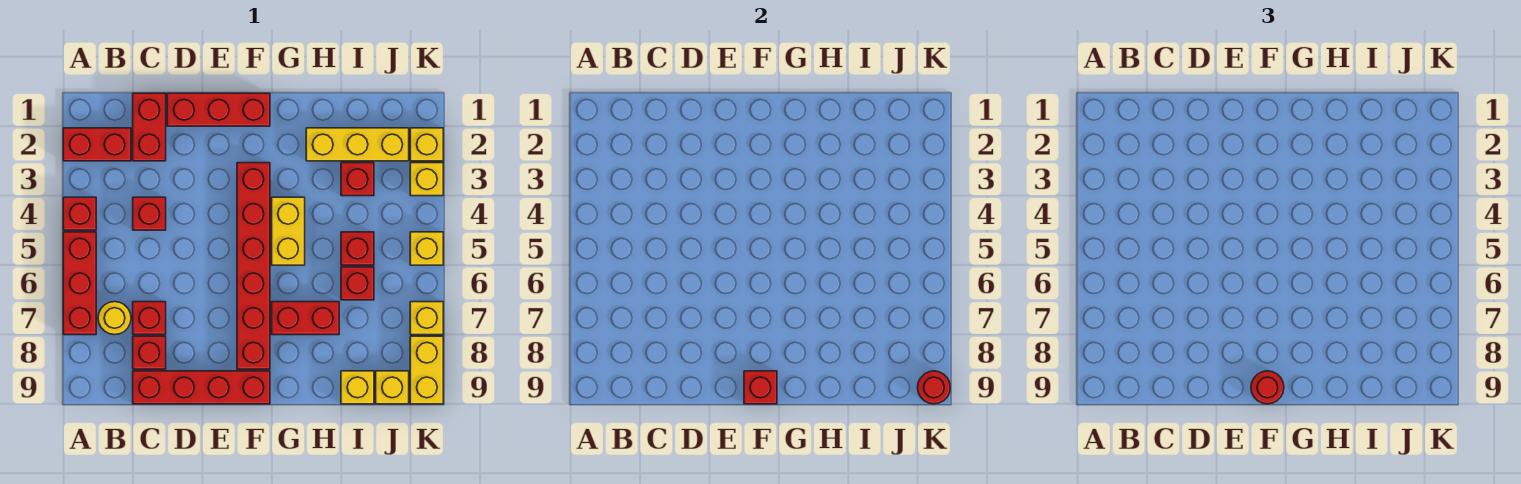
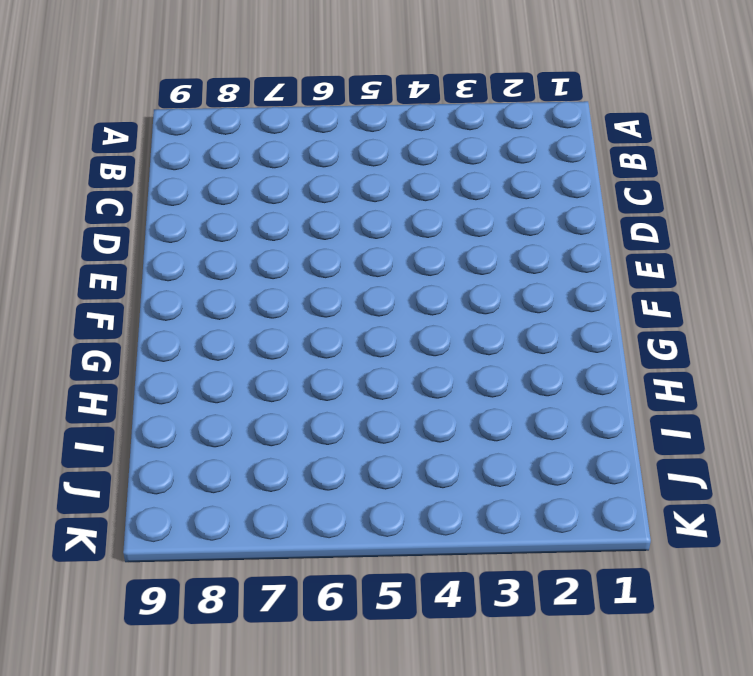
none -> red brick A2:B2 level 1
none -> red brick A4 level 1
none -> red brick A5:A7 level 1

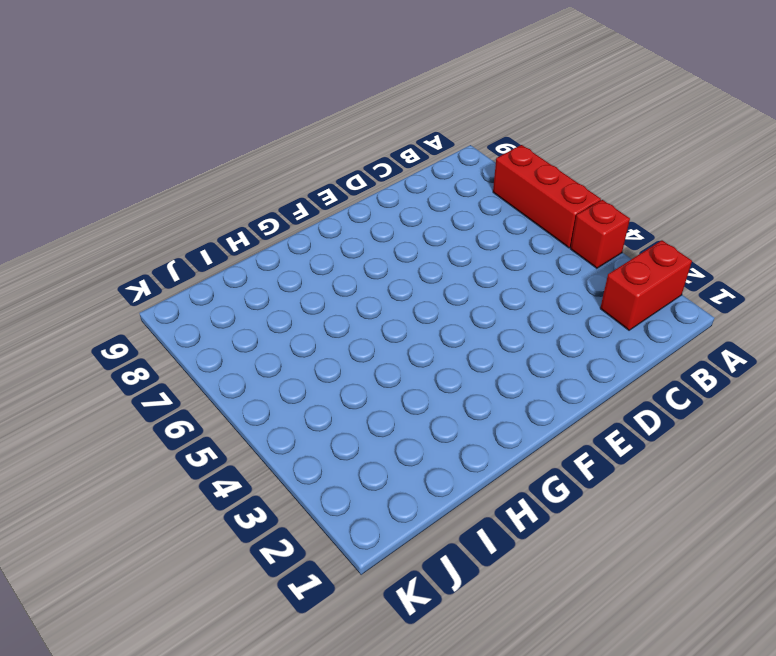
none -> yellow round brick B7 level 1
none -> red brick C1:C2 level 1
none -> red brick C4 level 1

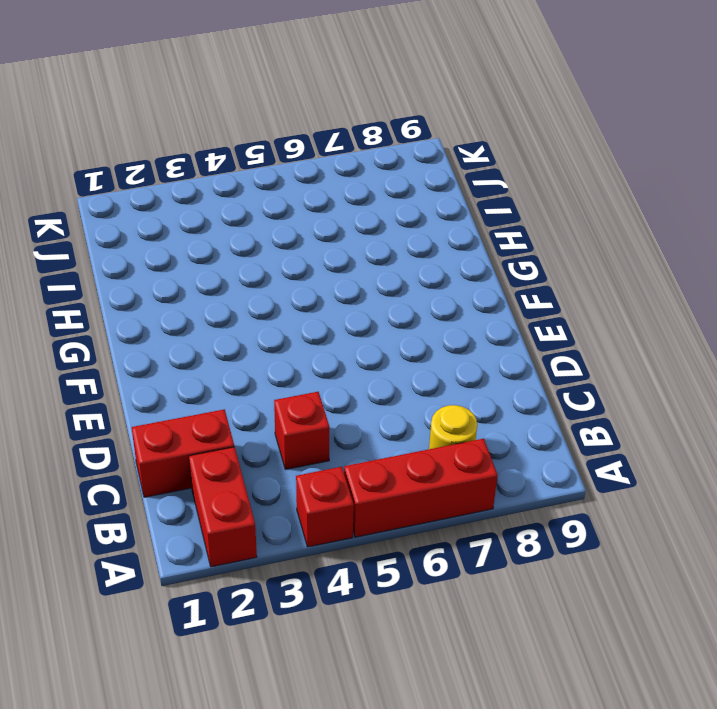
none -> red brick C7 level 1
none -> red brick C8 level 1
none -> red brick C9:F9 level 1

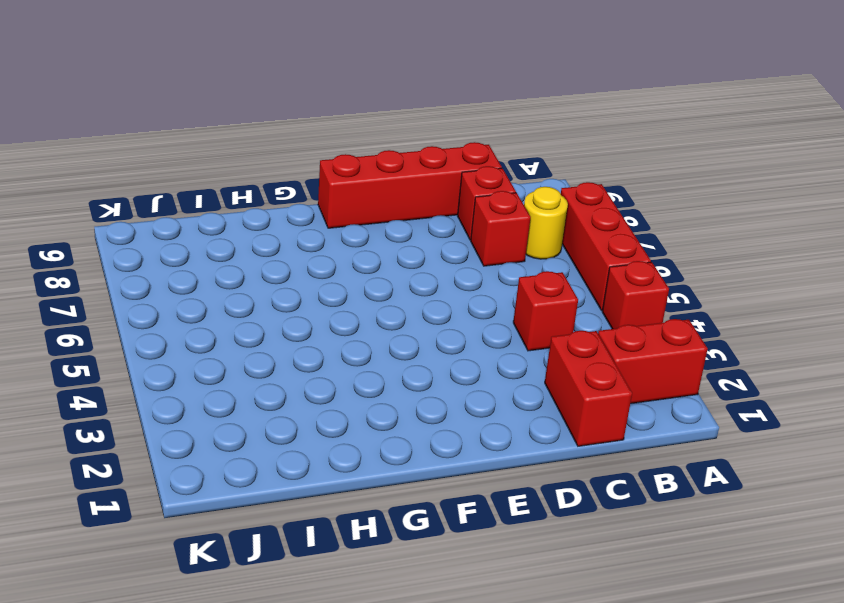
none -> red brick D1:F1 level 1
none -> red brick F3:F8 level 1
none -> yellow brick G4:G5 level 1

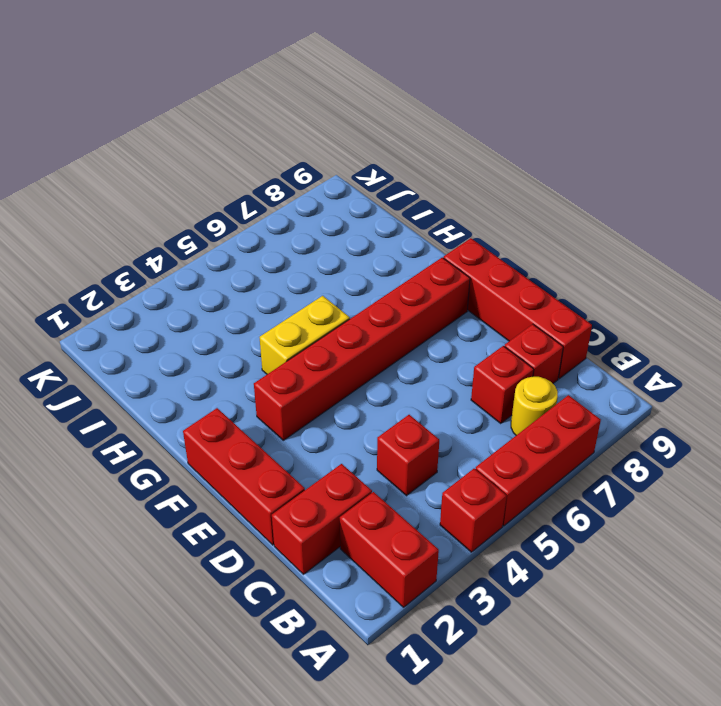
none -> red brick G7:H7 level 1
none -> yellow brick H2:J2 level 1
none -> red brick I3 level 1

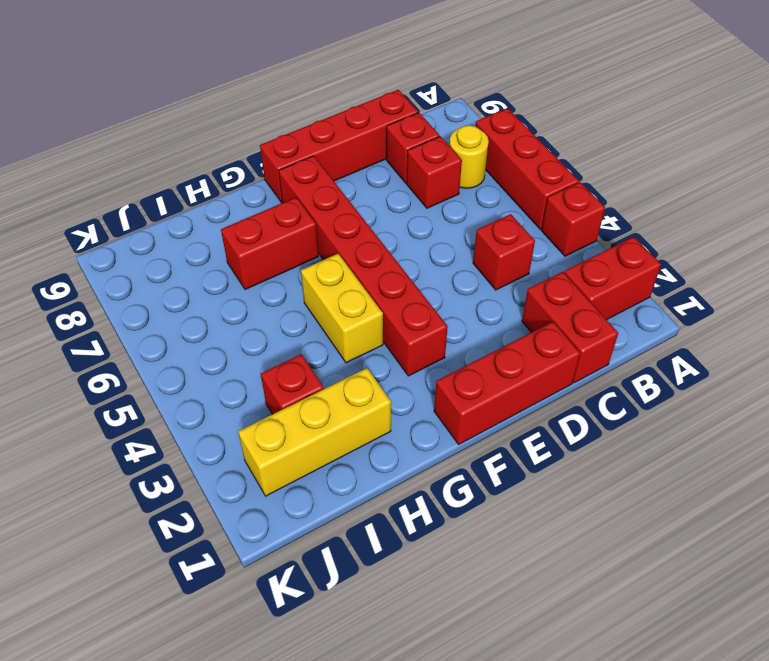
none -> red brick I5 level 1
none -> red brick I6 level 1
none -> yellow brick I9 level 1

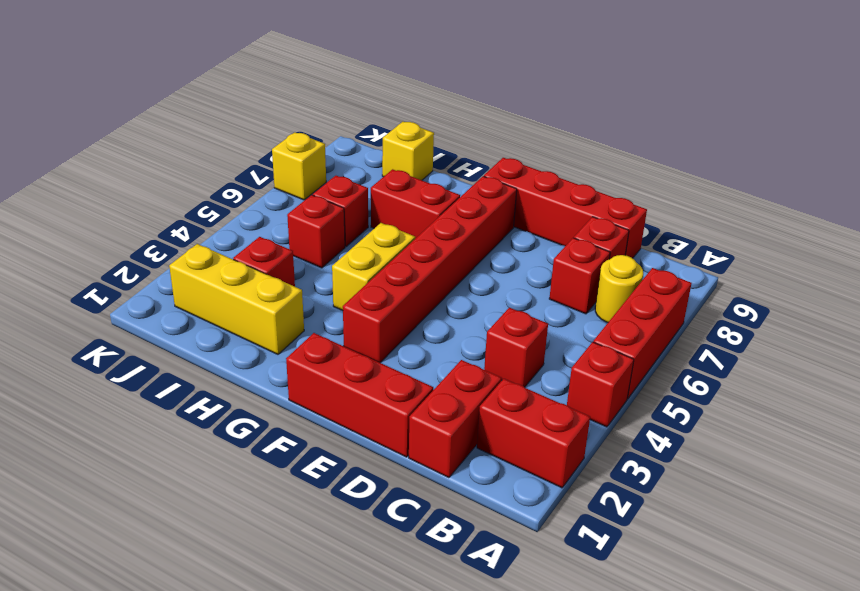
none -> yellow brick J9 level 1
none -> yellow brick K2 level 1
none -> yellow brick K3 level 1

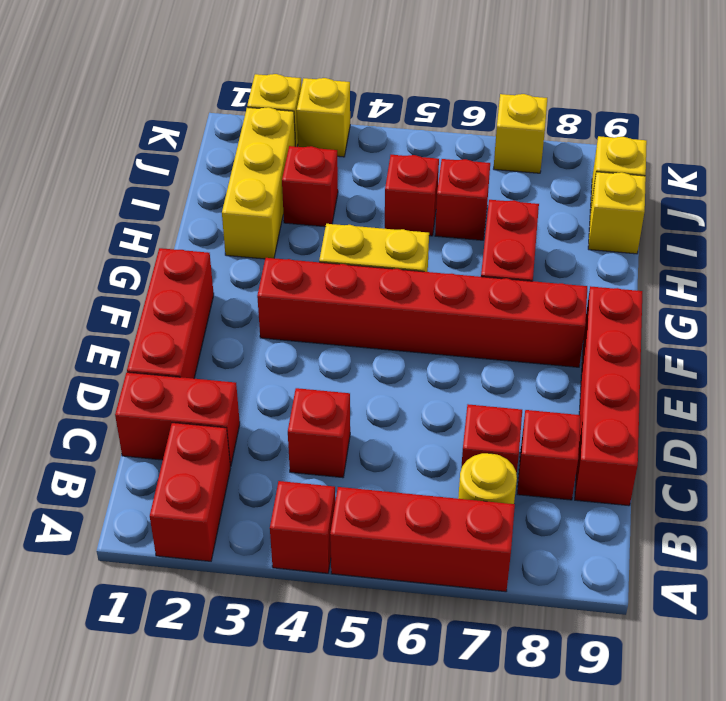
none -> yellow brick K5 level 1
none -> yellow brick K8:K9 level 1
none -> red brick F9 level 2

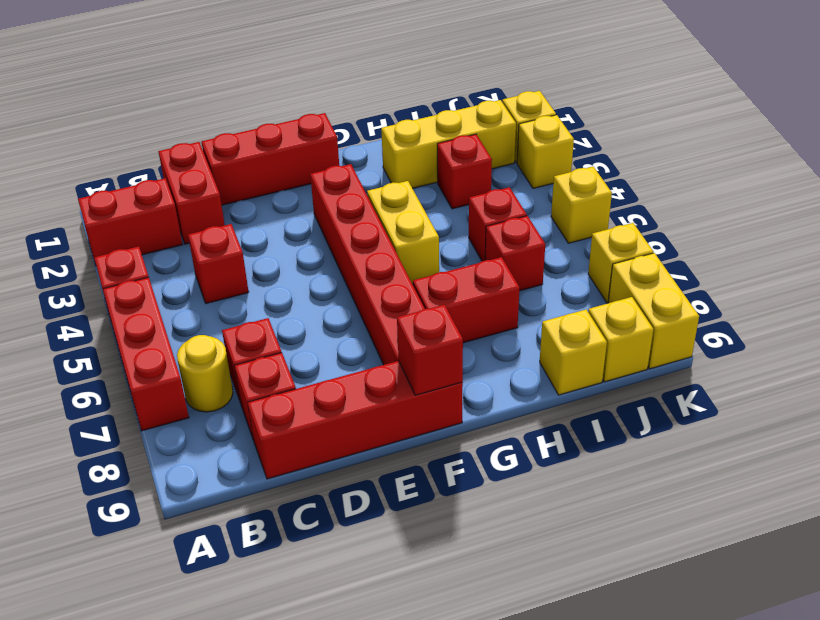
none -> red round brick K9 level 2
none -> red round brick F9 level 3

